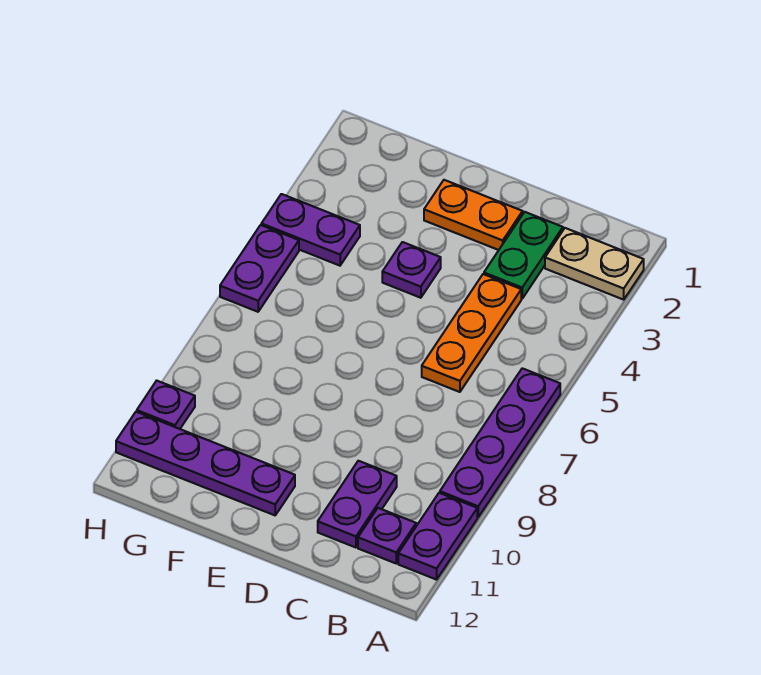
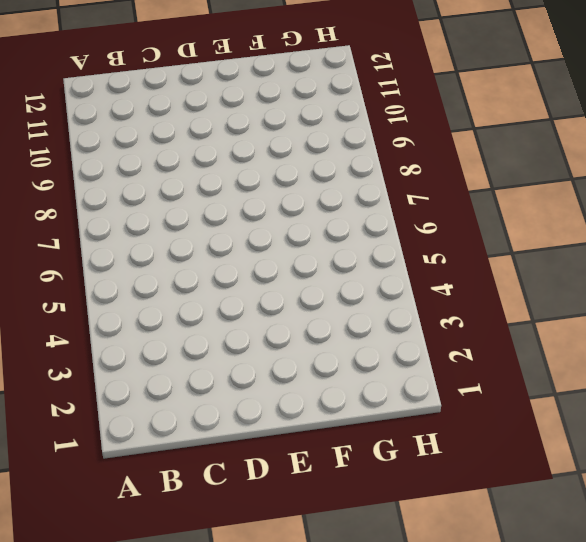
none -> tan plate A2:B2 level 1
none -> purple plate A6:A9 level 1
none -> purple plate A10:A11 level 1

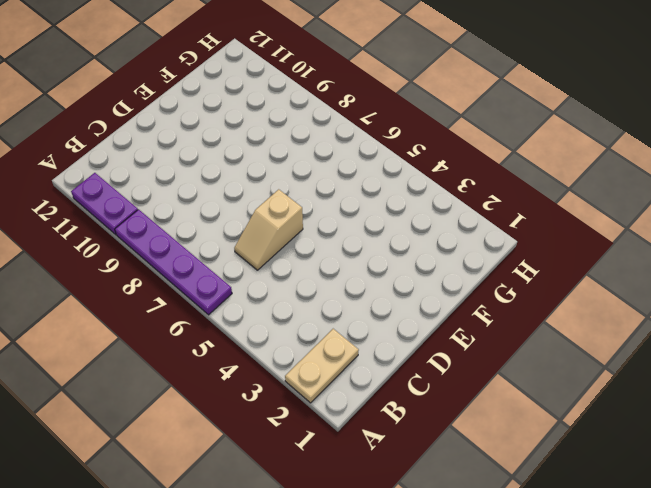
tan slope C6:D6 level 1 top D -> orange plate C4:C6 level 1
none -> purple plate B11 level 1
none -> green plate C2:C3 level 1
none -> purple plate C10:C11 level 1

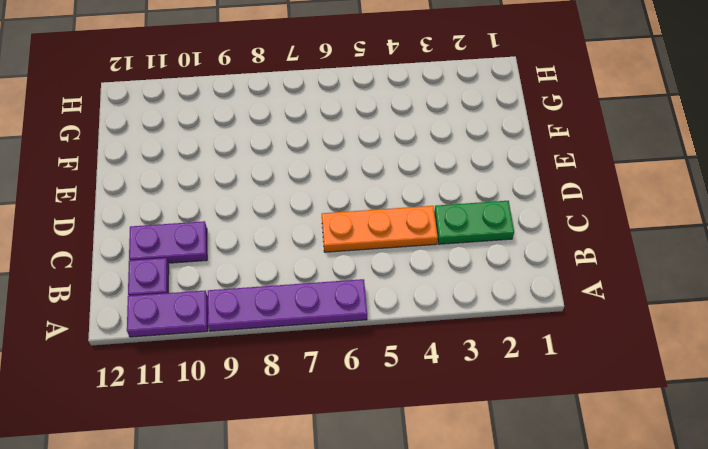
none -> tan plate A2:B2 level 1
none -> orange plate D2:E2 level 1
none -> purple plate E4 level 1

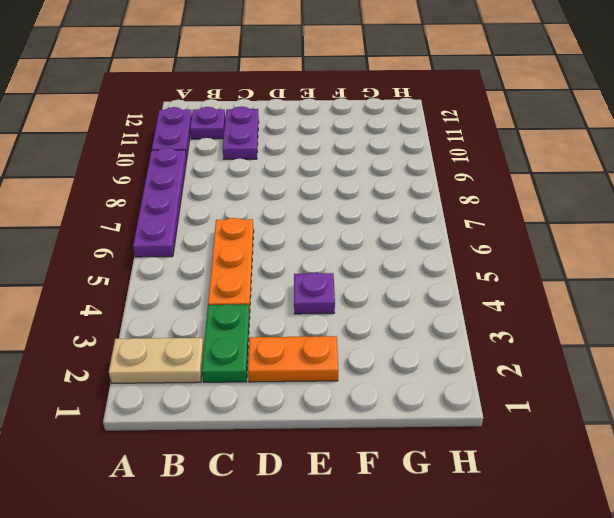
none -> purple plate E11:H11 level 1
none -> purple plate G4:H4 level 1
none -> purple plate H5:H6 level 1

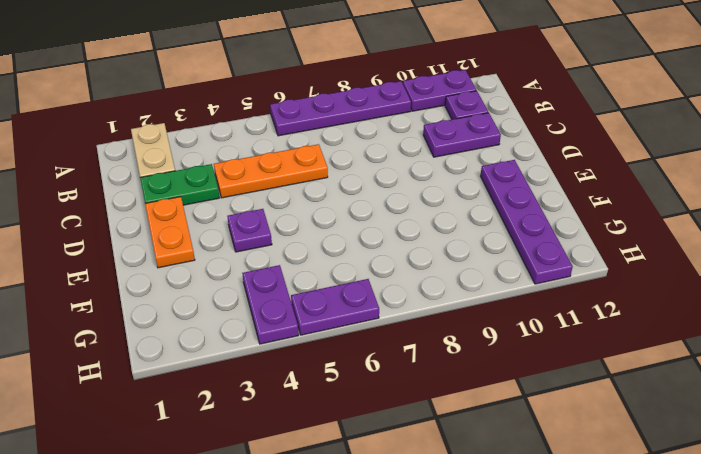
none -> purple plate H10 level 1

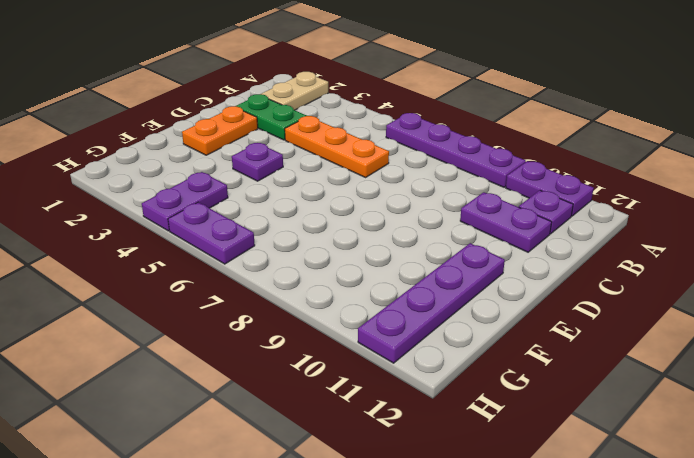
none -> purple plate H10 level 1

